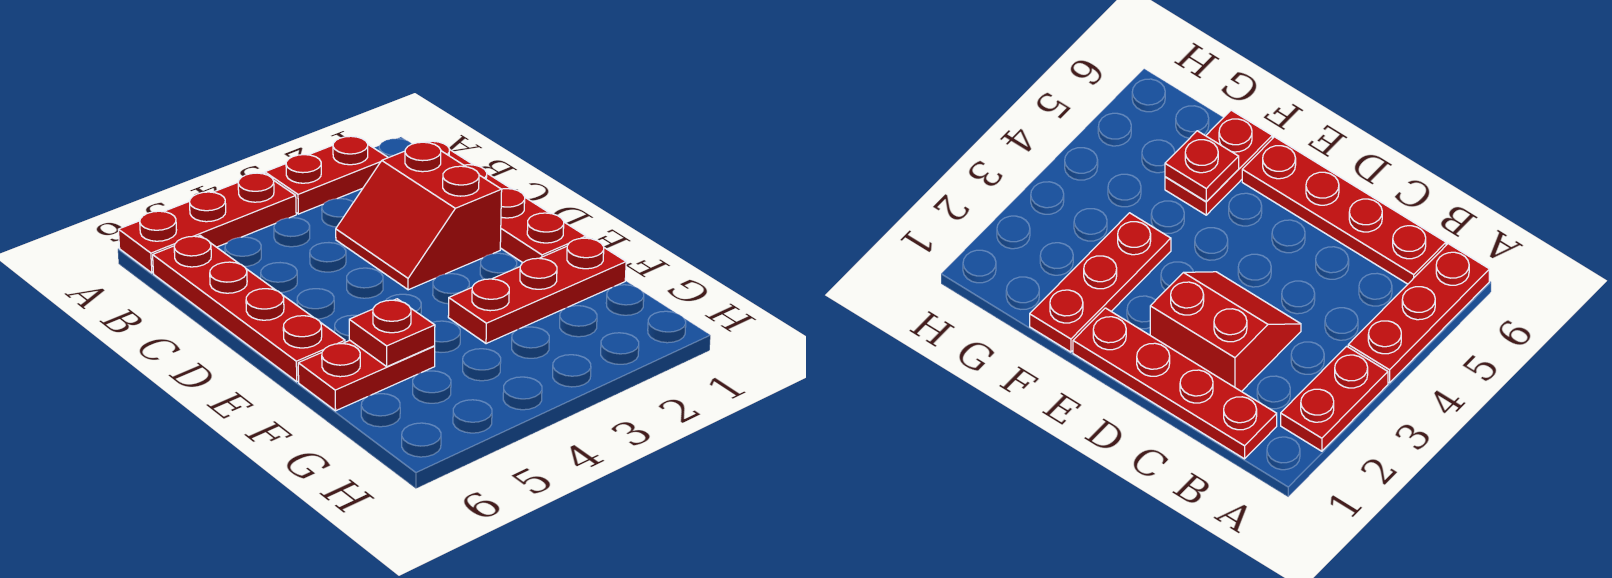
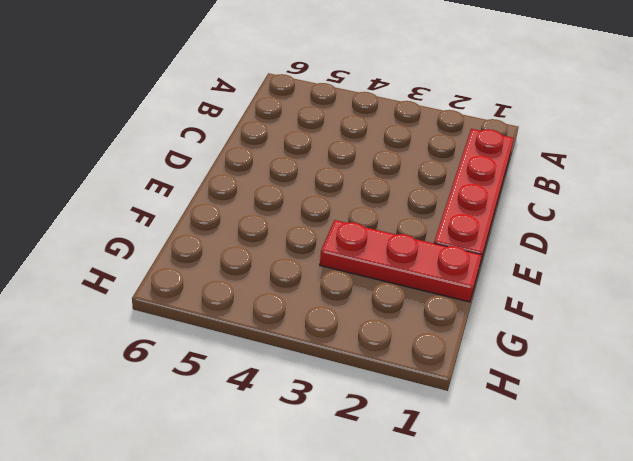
none -> red plate A2:A3 level 1
none -> red plate A4:A6 level 1

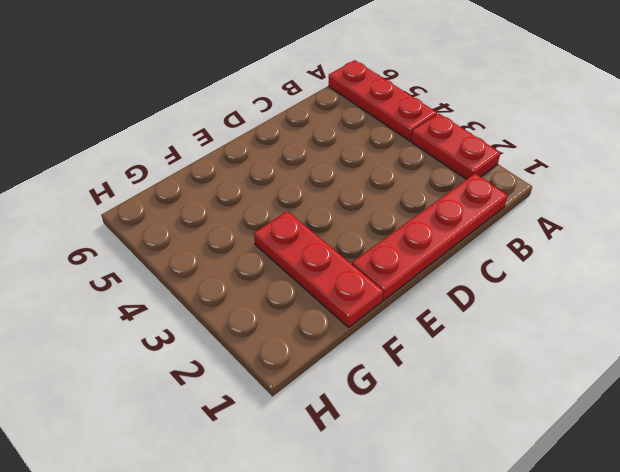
none -> red plate B6:E6 level 1
none -> red slope C2:D3 level 1 top 2

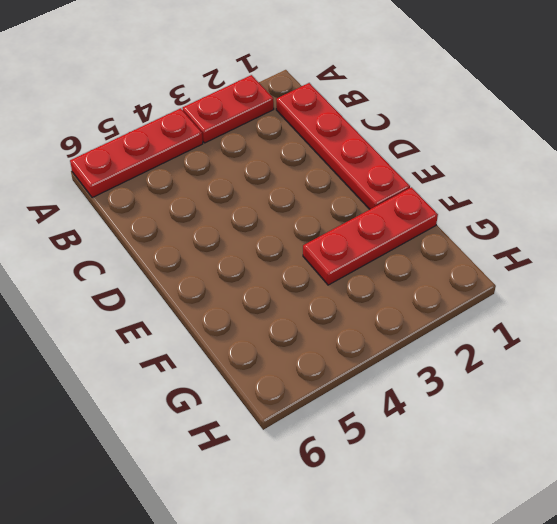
none -> red plate B6:E6 level 1
none -> red slope C2:D3 level 1 top 2

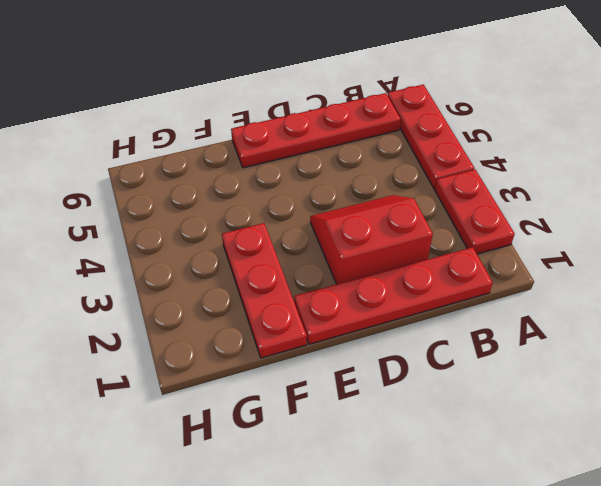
none -> red plate F5:F6 level 1
none -> red plate F5 level 2

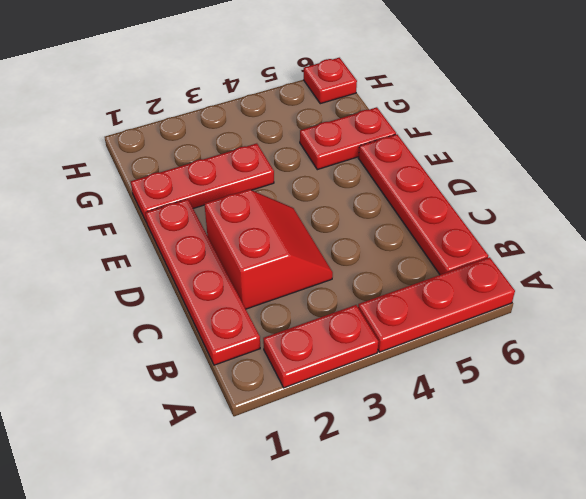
red plate H6 level 1 -> red plate F5 level 2

